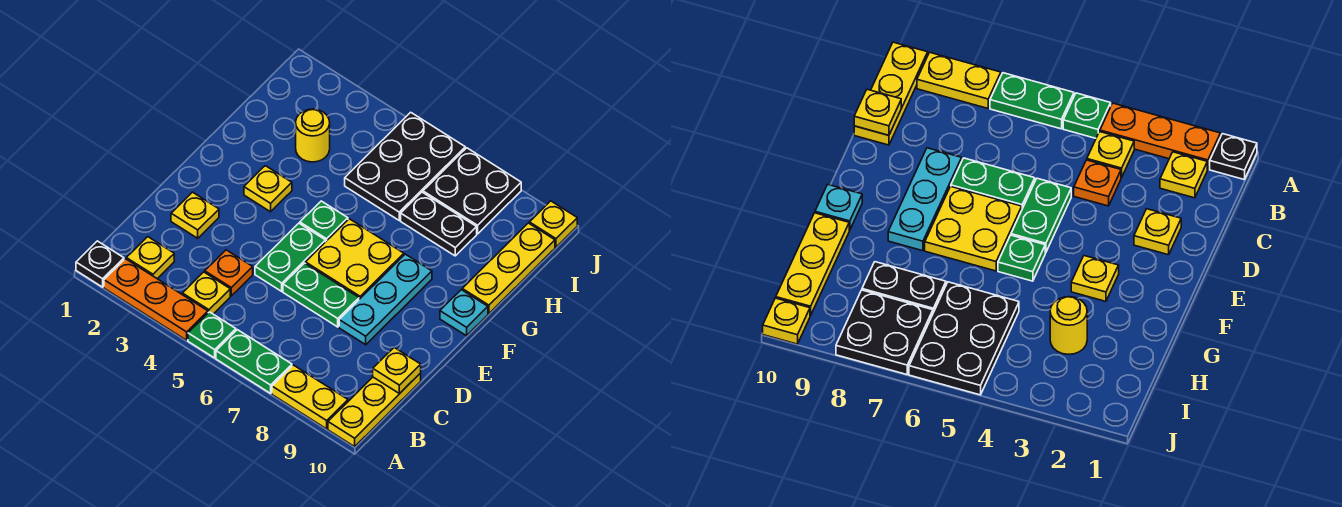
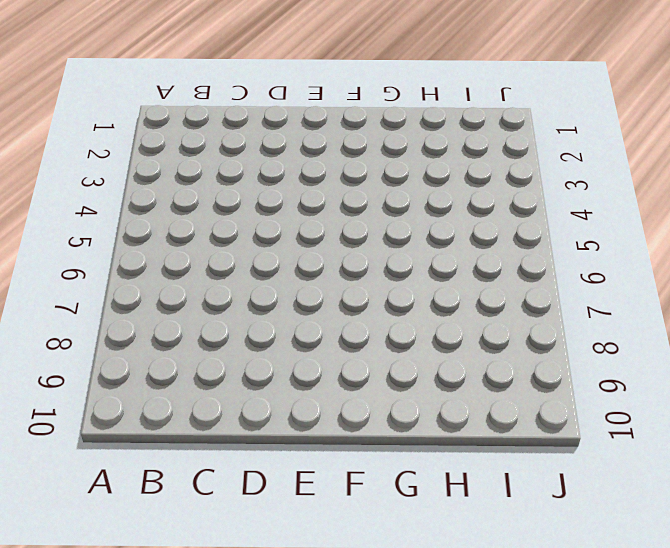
none -> black plate A1 level 1
none -> orange plate A2:A4 level 1
none -> green plate A5 level 1

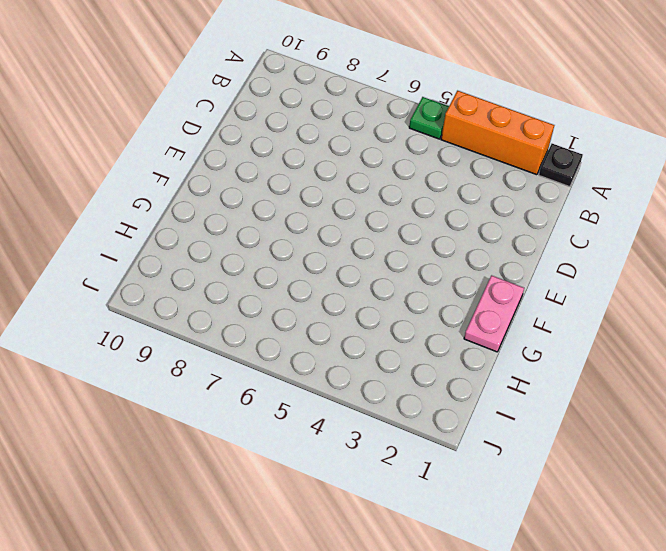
orange brick A2:A4 level 1 -> orange plate A2:A4 level 1
pink plate F1:G1 level 1 -> none
none -> green plate A6:A7 level 1
none -> yellow plate A8:A9 level 1
none -> yellow plate A10:C10 level 1

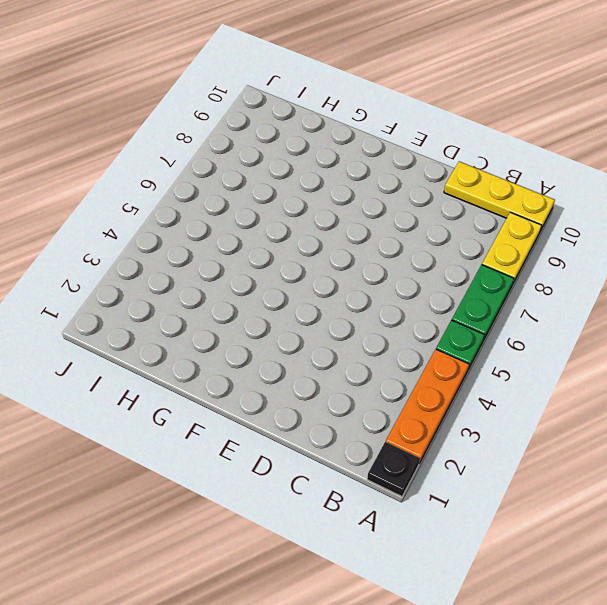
none -> yellow plate B2 level 1
none -> yellow plate B4 level 1
none -> orange plate C4 level 1

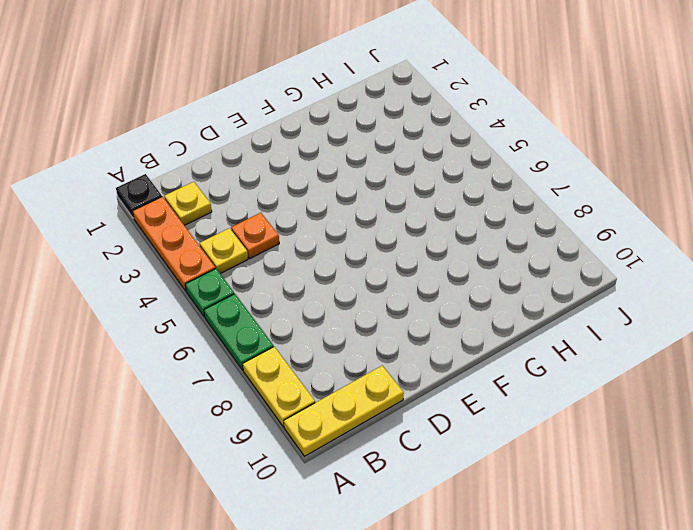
none -> yellow plate D2 level 1
none -> green plate D5:E5 level 1
none -> green plate D6:D7 level 1

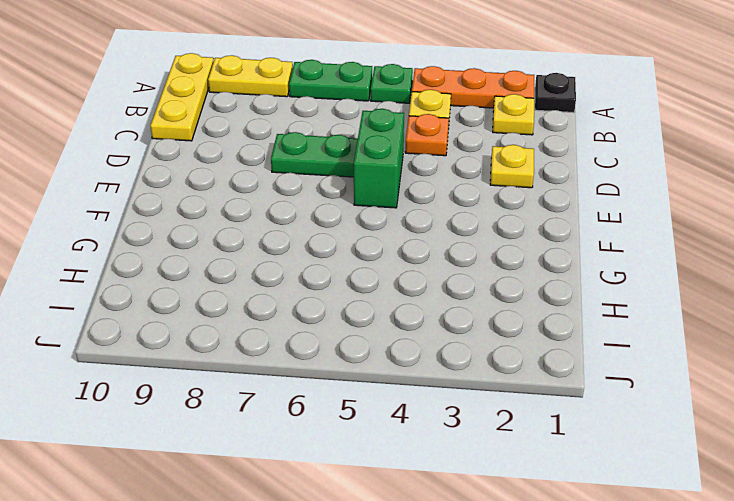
green brick D5:E5 level 1 -> green plate D5:E5 level 1
none -> cyan plate D8:F8 level 1
none -> yellow plate E6:F7 level 1
none -> yellow plate F3 level 1

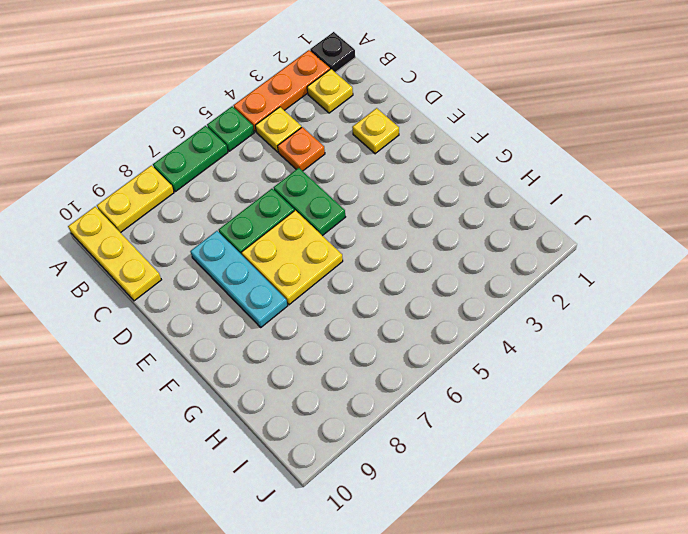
none -> yellow plate F3 level 1
none -> green plate F5 level 1
none -> cyan plate F10 level 1

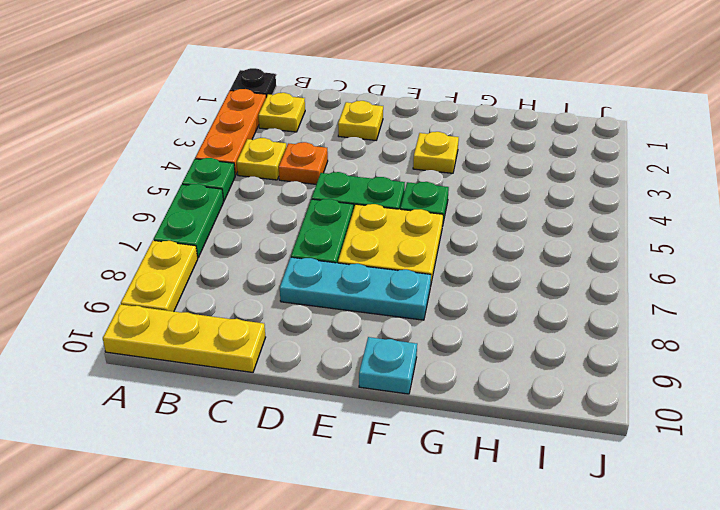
none -> yellow plate G10:I10 level 1
none -> yellow round brick H3 level 1
none -> black plate H5:J6 level 1

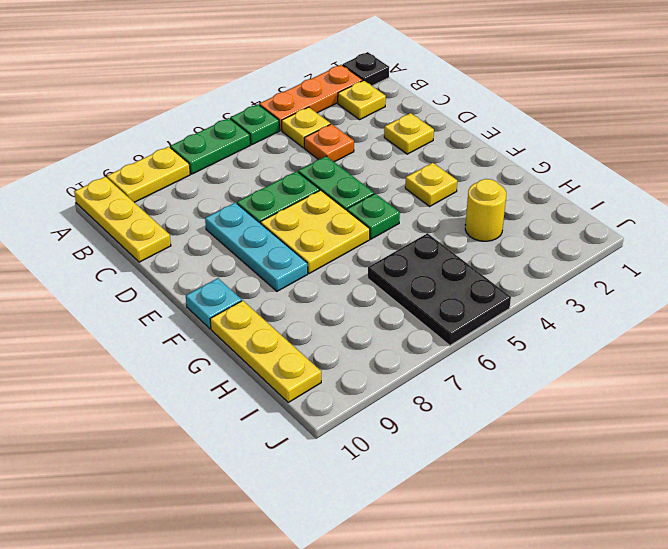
none -> black plate H7:H8 level 1
none -> black plate I7:J8 level 1
none -> yellow plate J10 level 1

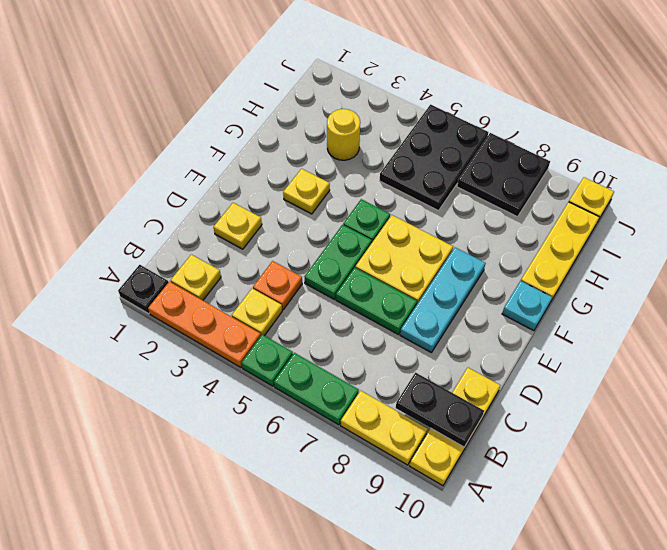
black plate B9:B10 level 2 -> black plate H7:H8 level 1
none -> yellow plate C10 level 2

